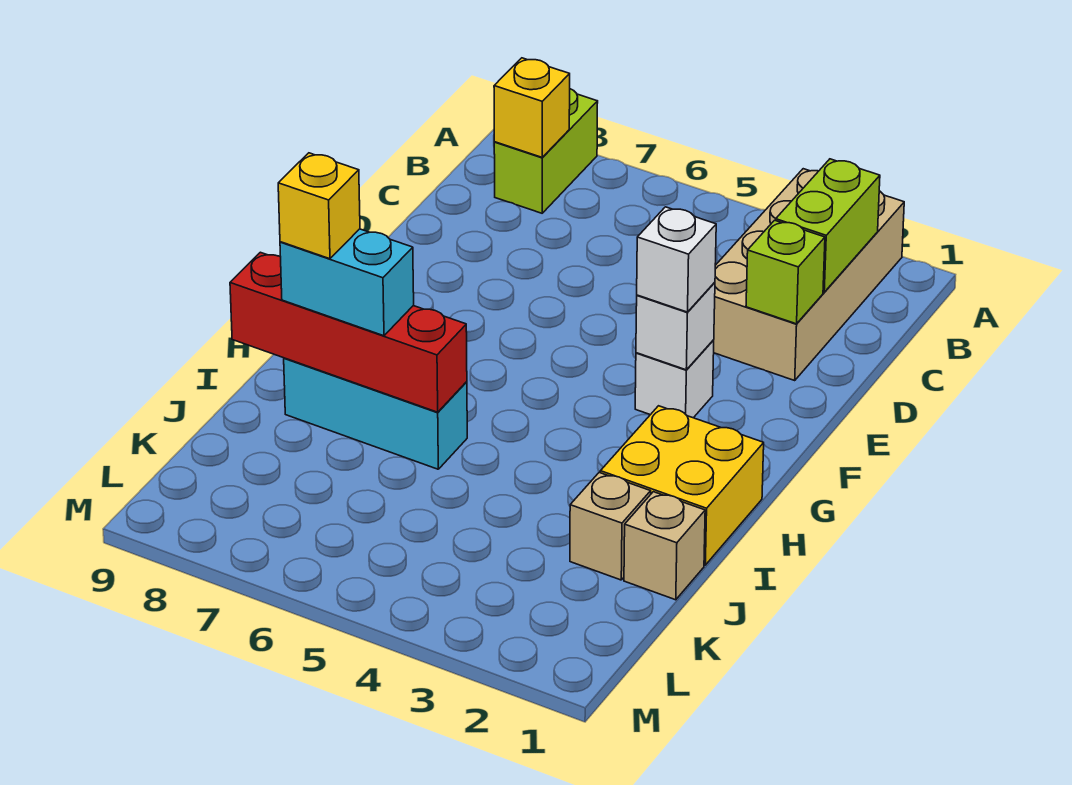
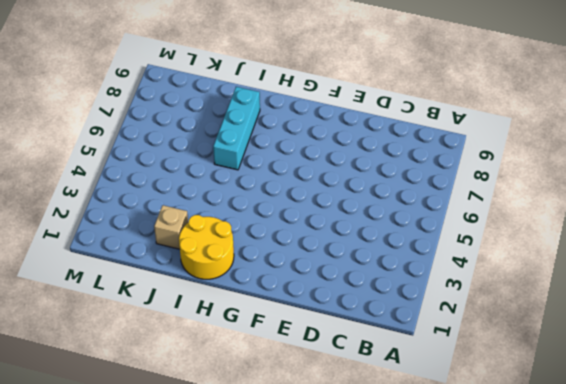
yellow round brick H1:I2 level 1 -> yellow brick H1:I2 level 1
none -> tan brick A2:D3 level 1
none -> lime brick A8:B8 level 1
none -> white brick F3 level 1

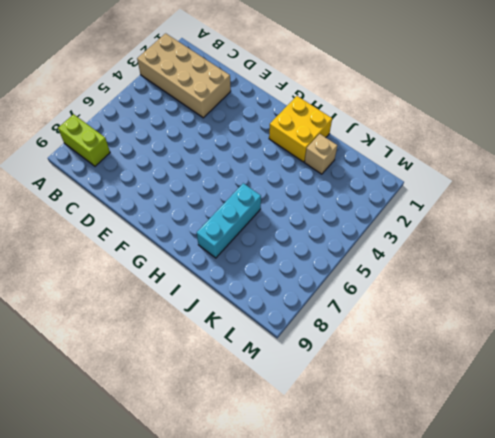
none -> white brick F3 level 1
none -> tan brick J1 level 1
none -> lime brick B2:C2 level 2

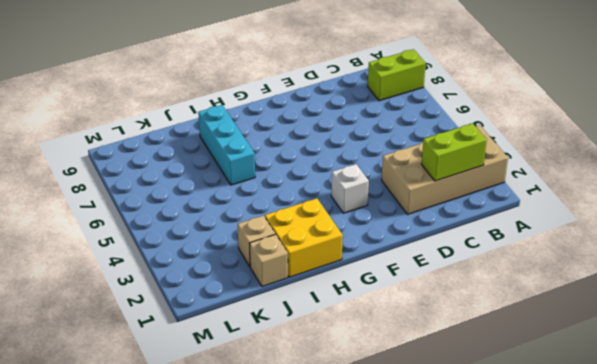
none -> yellow brick B8 level 2
none -> lime brick D2 level 2
none -> white brick F3 level 2

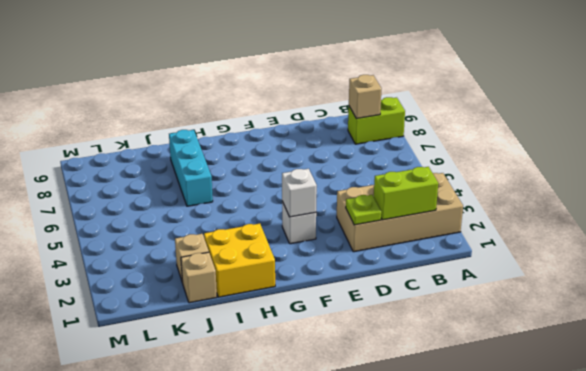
tan brick B8 level 2 -> yellow brick B8 level 2
lime plate D2 level 2 -> lime brick D2 level 2
none -> red brick I6:I9 level 2
none -> white brick F3 level 3
none -> cyan brick I7:I8 level 3

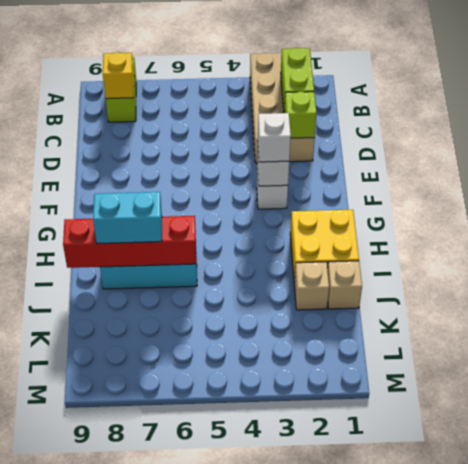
none -> yellow brick I8 level 4

